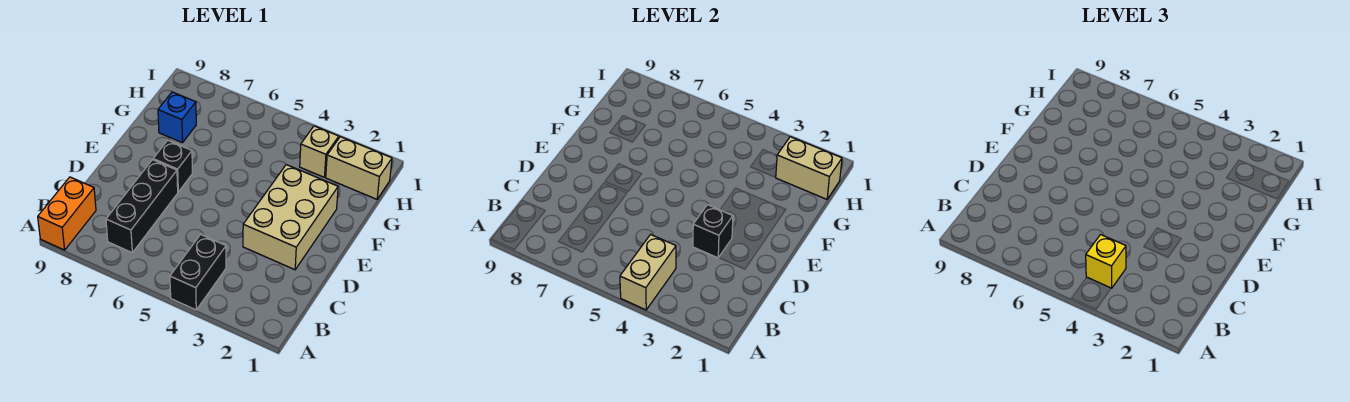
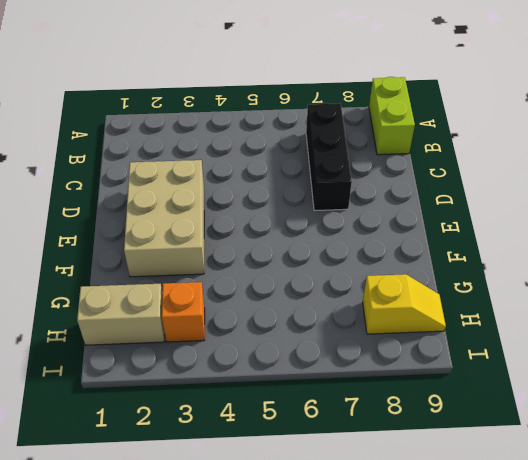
lime brick A9:B9 level 1 -> orange brick A9:B9 level 1
orange brick H3 level 1 -> tan brick H3 level 1
yellow slope H8:H9 level 1 top 8 -> none
none -> black brick A4:B4 level 1
none -> black brick E7 level 1
none -> blue brick G8 level 1

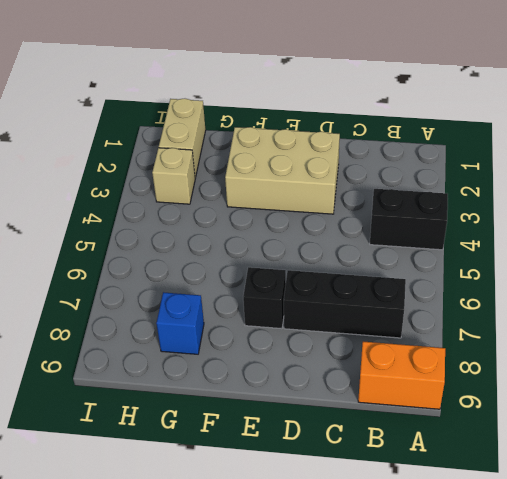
none -> tan brick A4:B4 level 2
none -> black brick D3 level 2
none -> tan brick H1:H2 level 2

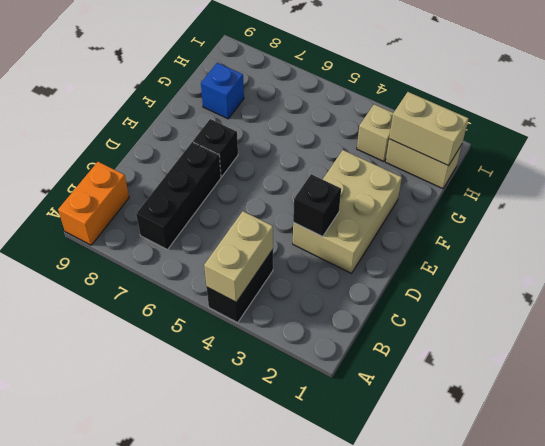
none -> yellow brick B4 level 3

